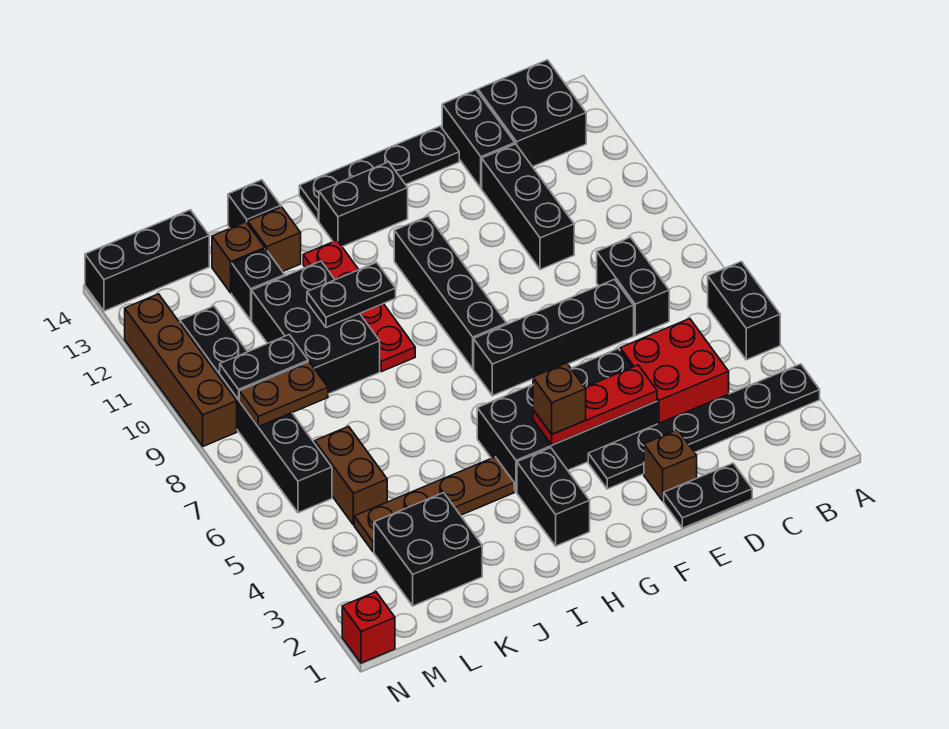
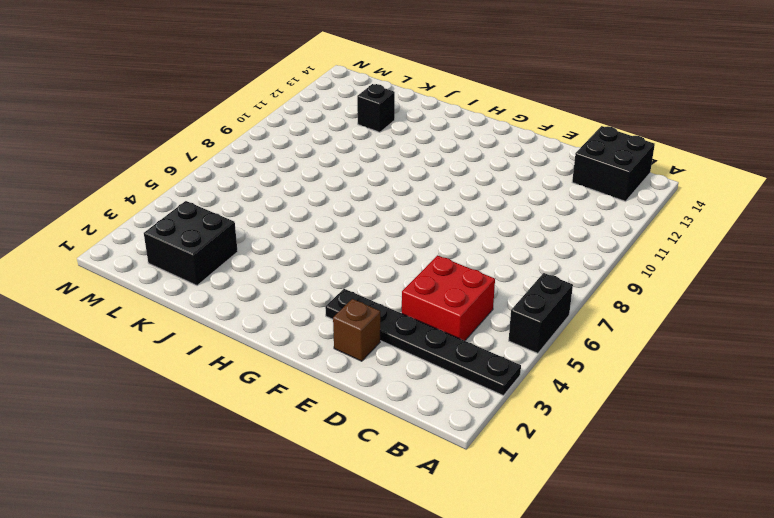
none -> black brick C7:C8 level 1
none -> black plate D1:E1 level 1
none -> black brick D7:G7 level 1
none -> black brick D10:D12 level 1

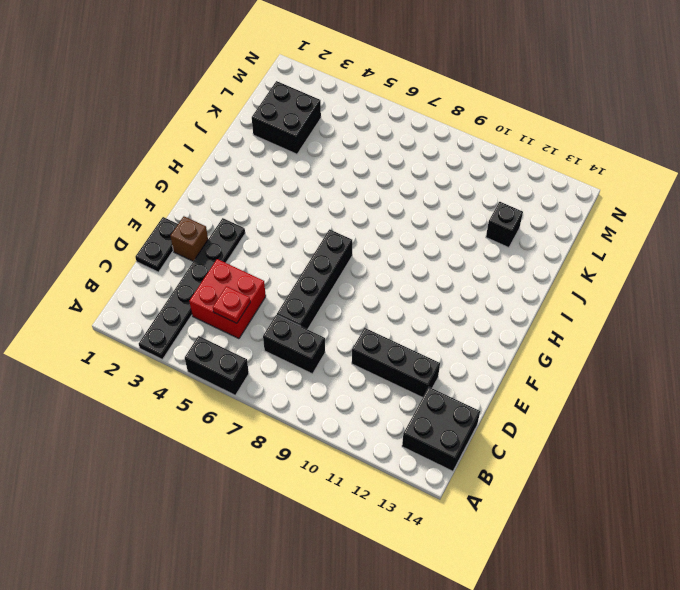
red plate C5 level 2 -> none
none -> black brick D13:D14 level 1
none -> black brick E4:H5 level 1
none -> black plate E14:H14 level 1
none -> black brick G8:G11 level 1

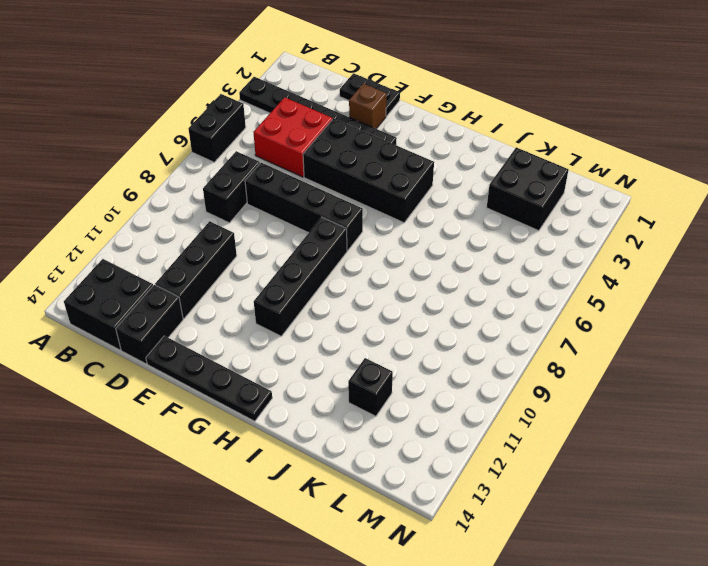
none -> black brick G13:H13 level 1
none -> black brick H2:H3 level 1
none -> brown plate I4:L4 level 1
none -> red plate I9:I12 level 1

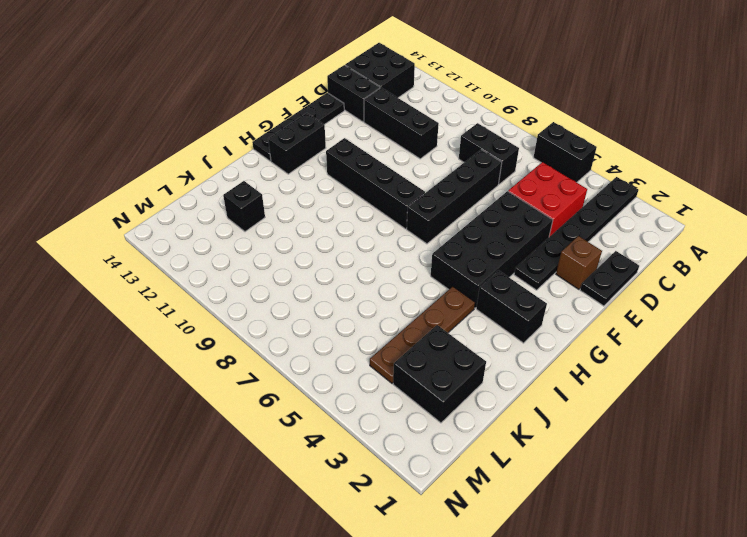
none -> red plate I9:I12 level 1
none -> black brick J9:K11 level 1
none -> brown brick J13 level 1
none -> black brick J14 level 1

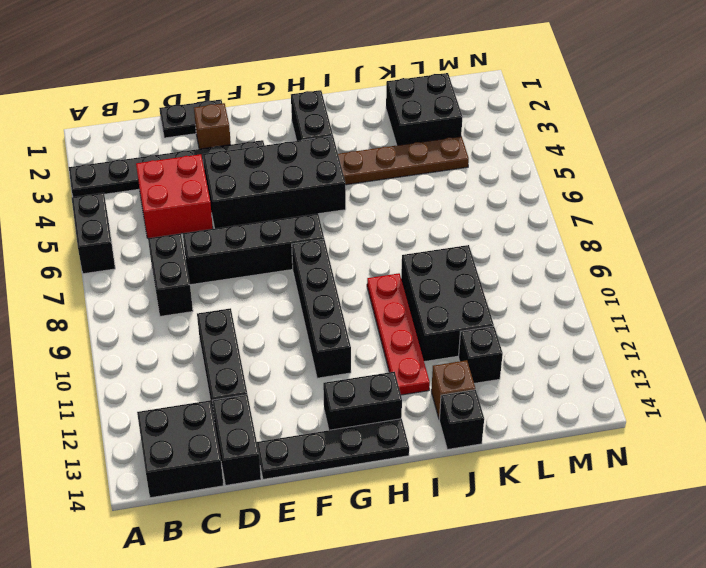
none -> brown brick K13 level 1
none -> brown brick L5:L6 level 1
none -> black brick L14:N14 level 1
none -> black brick M6:M11 level 1

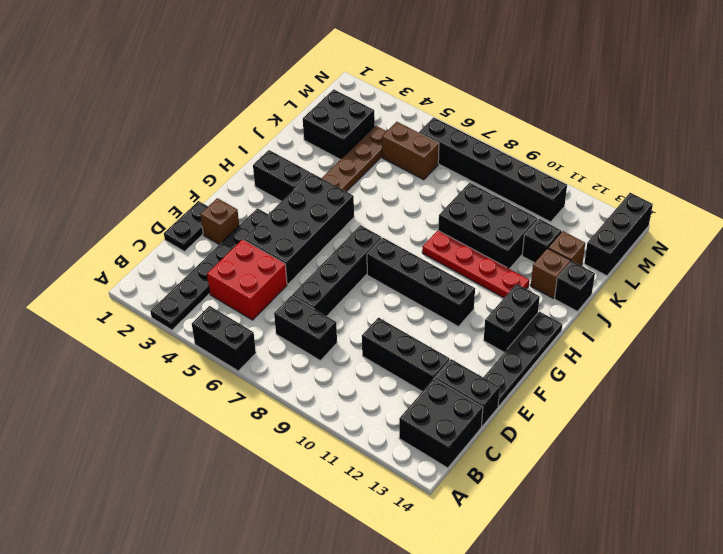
none -> red brick N1 level 1
none -> brown brick N9:N12 level 1
none -> red plate E4:G4 level 2
none -> black plate I10:J10 level 2

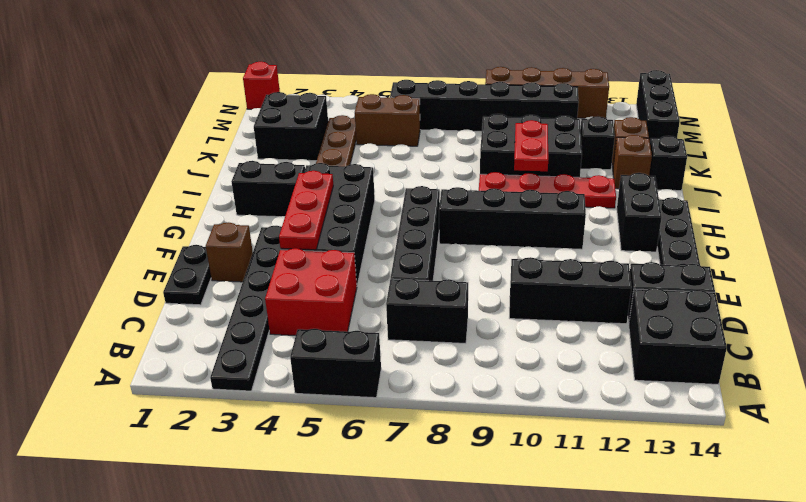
red plate I10:J10 level 2 -> black plate I10:J10 level 2
none -> brown plate L8:M8 level 2
none -> black plate L9:M9 level 2
none -> brown brick G4 level 3

